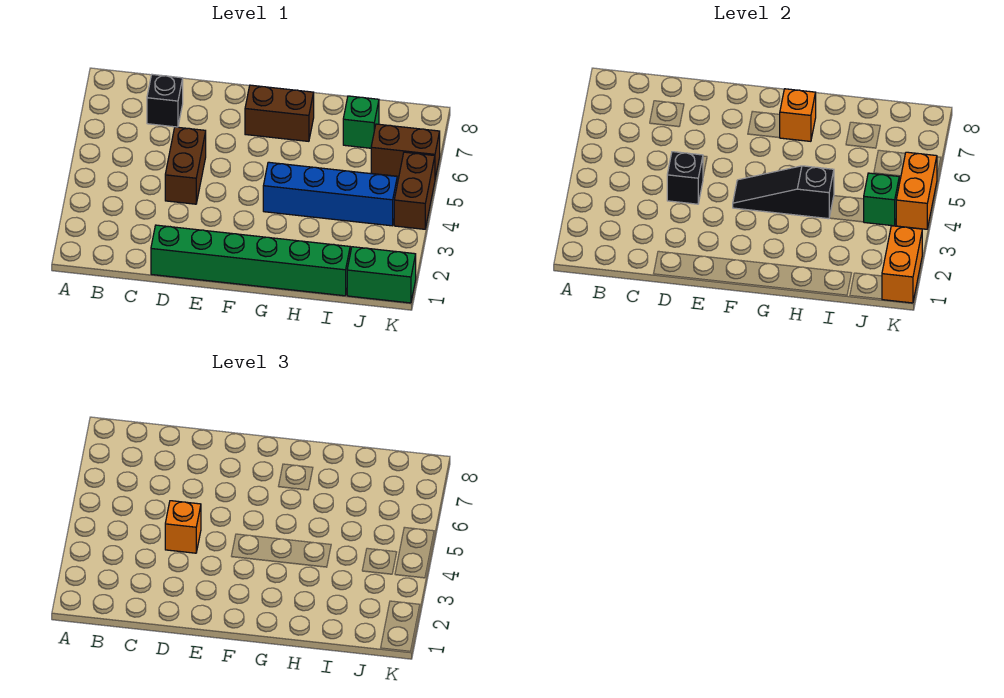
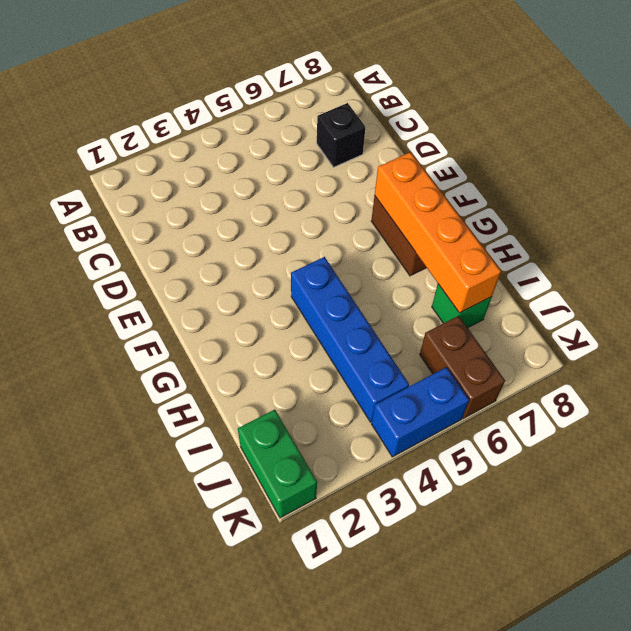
orange brick F7:I7 level 2 -> orange brick G7 level 2
blue brick K4:K5 level 1 -> brown brick K4:K5 level 1
none -> green brick D1:I1 level 1
none -> brown brick D4:D5 level 1
none -> black brick D4 level 2

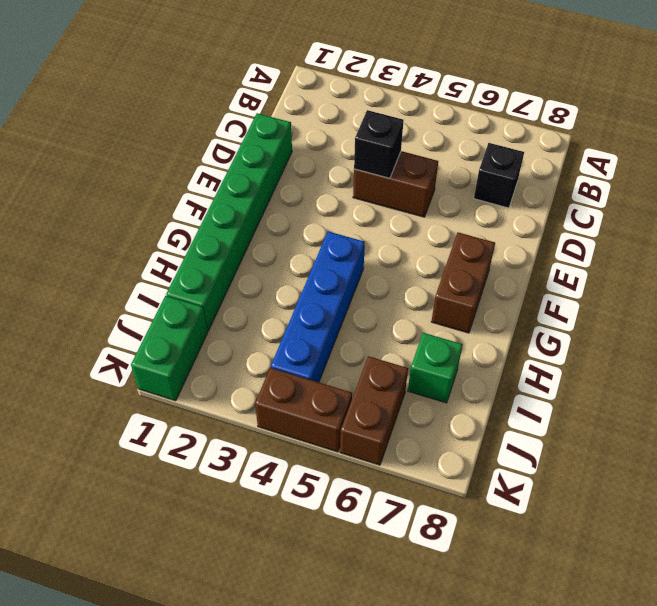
none -> black slope F4:H4 level 2 top H
none -> orange brick G7 level 2
none -> green brick J4 level 2

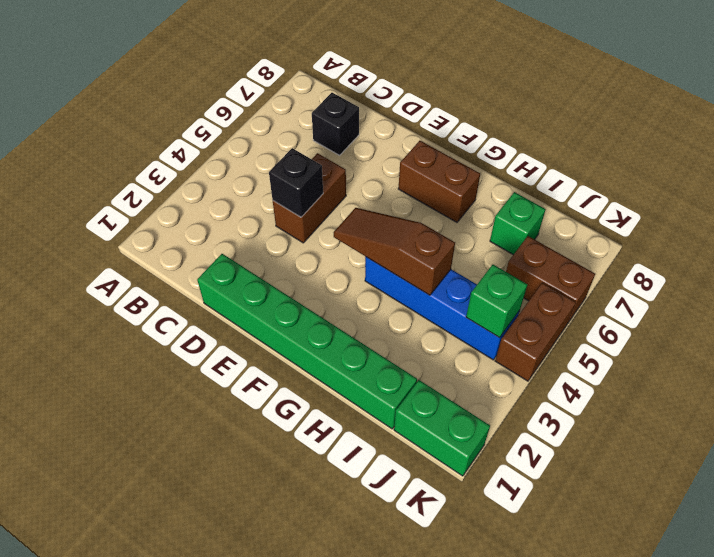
brown slope F4:H4 level 2 top H -> black slope F4:H4 level 2 top H
none -> orange brick G7 level 2
none -> orange brick K1:K2 level 2
none -> orange brick K4:K5 level 2

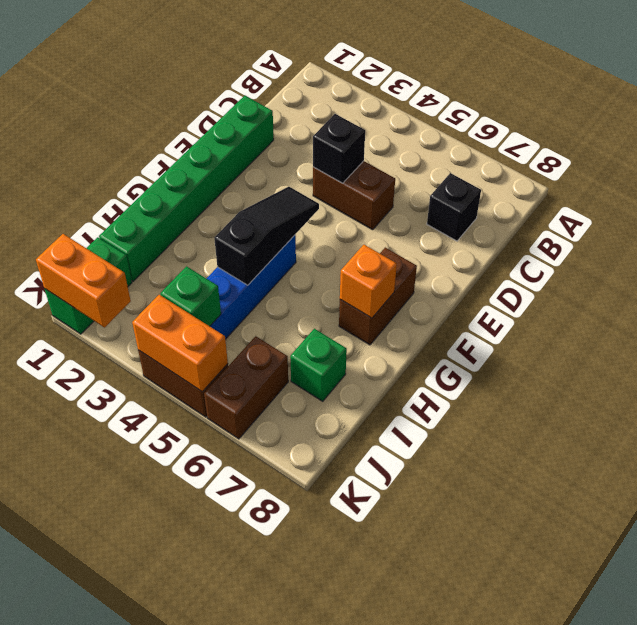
none -> orange brick D4 level 3

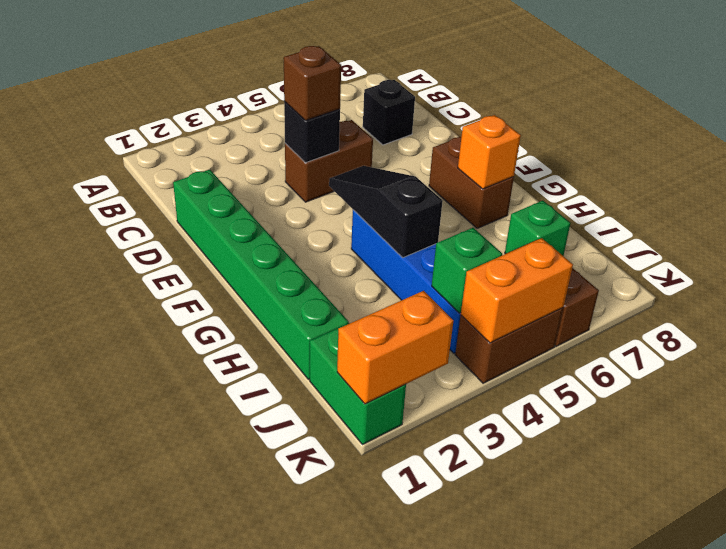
brown brick D4 level 3 -> orange brick D4 level 3

